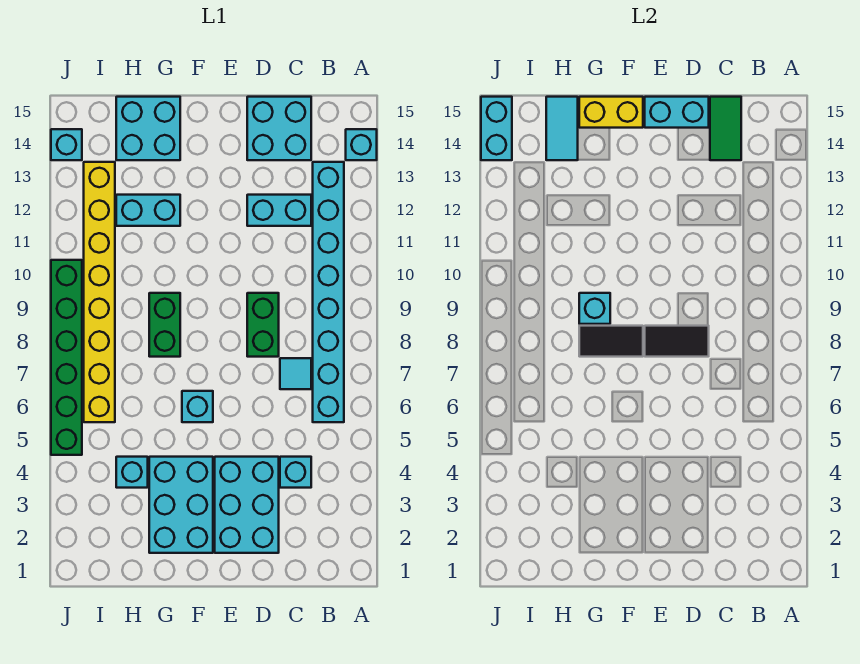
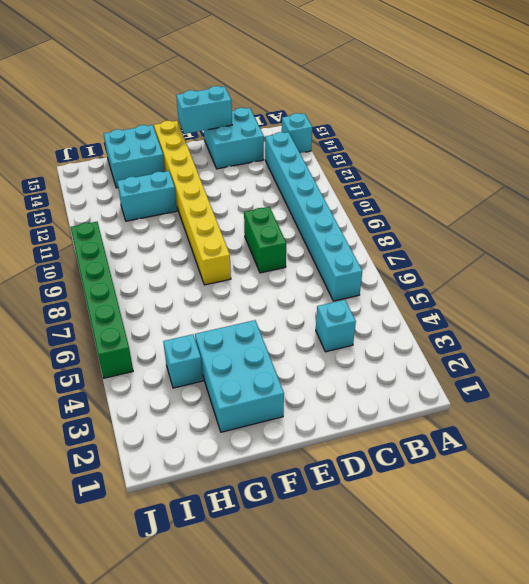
yellow brick F8:F15 level 1 -> yellow brick I6:I13 level 1
none -> cyan tile C7 level 1
none -> cyan brick C12:D12 level 1
none -> cyan brick D2:E4 level 1

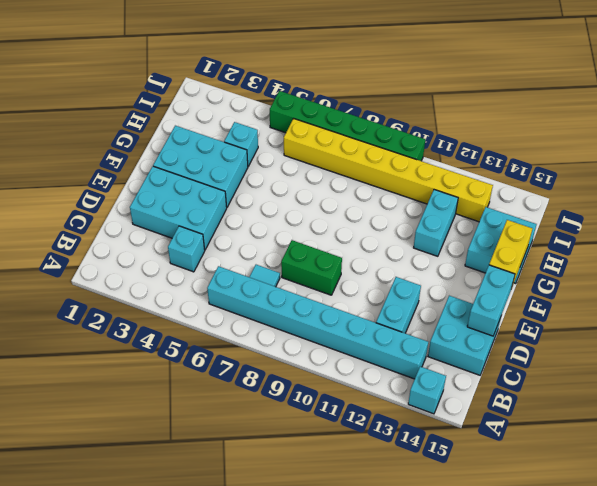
none -> cyan brick F6 level 1
none -> green brick G8:G9 level 1
none -> cyan brick J14 level 1

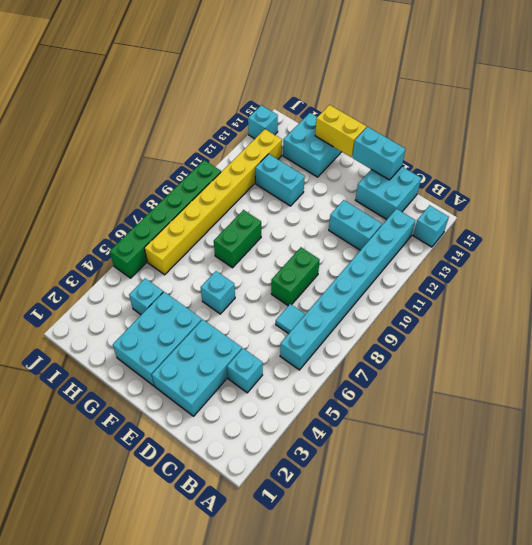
none -> green tile C14:C15 level 2
none -> black tile D8:E8 level 2
none -> black tile F8:G8 level 2

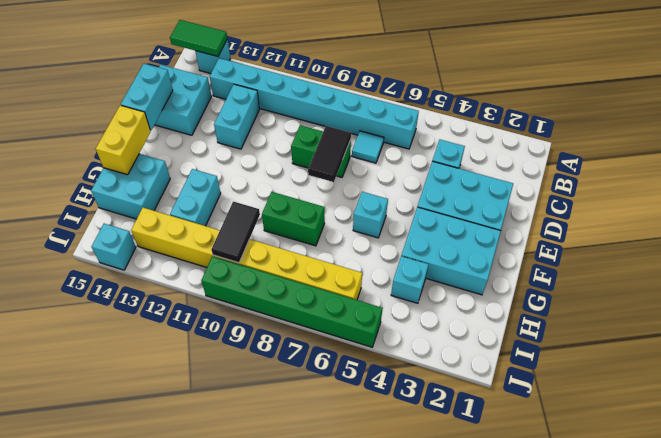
green tile A14:A15 level 2 -> green tile C14:C15 level 2
black tile H10:I10 level 2 -> black tile F8:G8 level 2
none -> cyan brick G9 level 2
none -> cyan tile H14:H15 level 2
none -> cyan brick J14:J15 level 2

